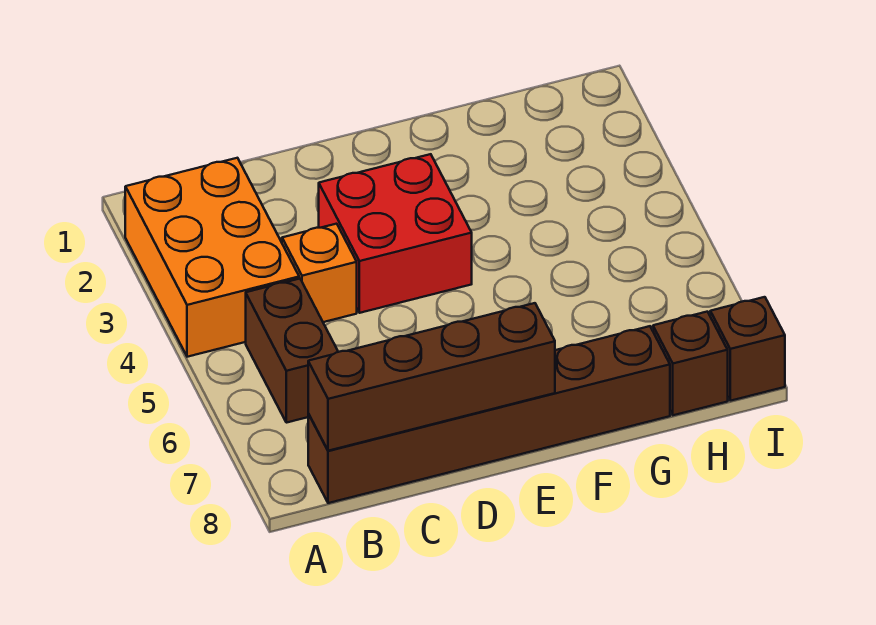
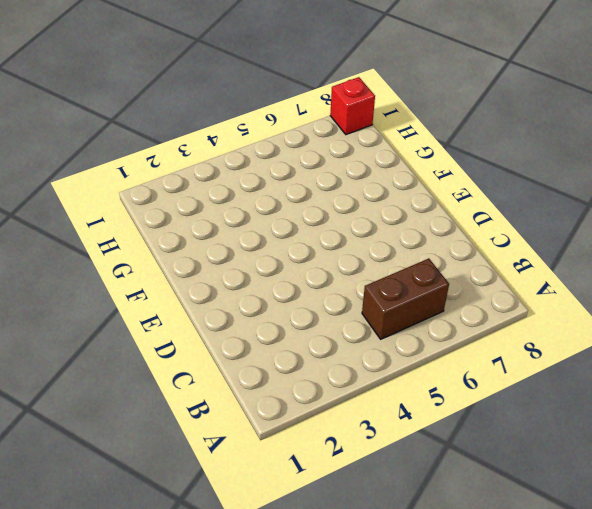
red brick I8 level 1 -> brown brick I8 level 1
none -> orange brick A2:B4 level 1
none -> brown brick B8:G8 level 1

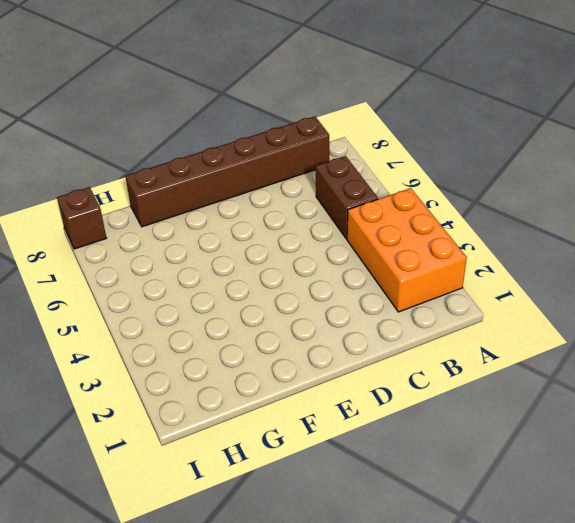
none -> orange brick C4 level 1
none -> red brick D3:E4 level 1

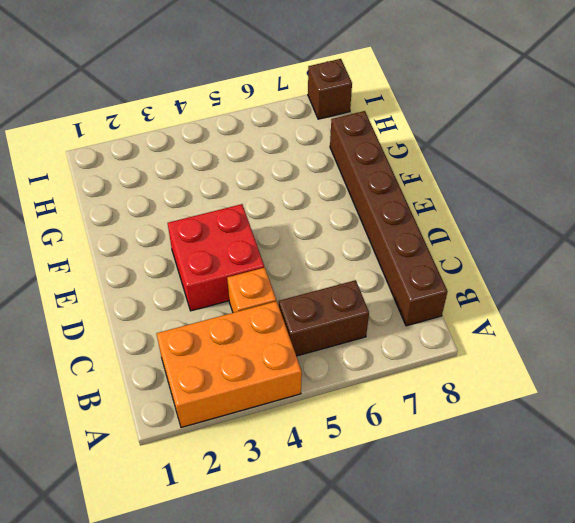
none -> brown brick H8 level 1
none -> brown brick B8:E8 level 2

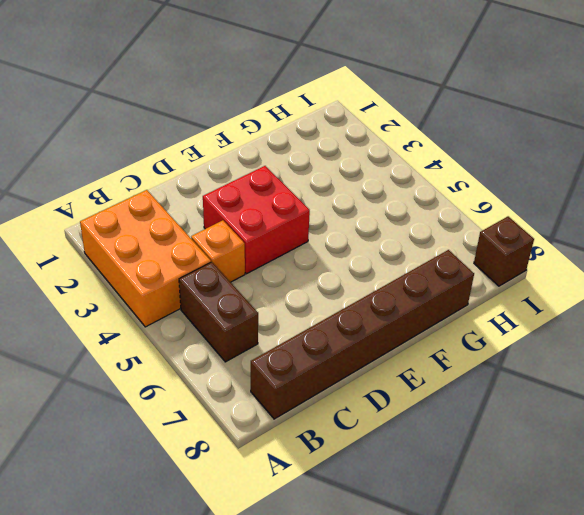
none -> brown brick H8 level 1
none -> brown brick B8:E8 level 2

